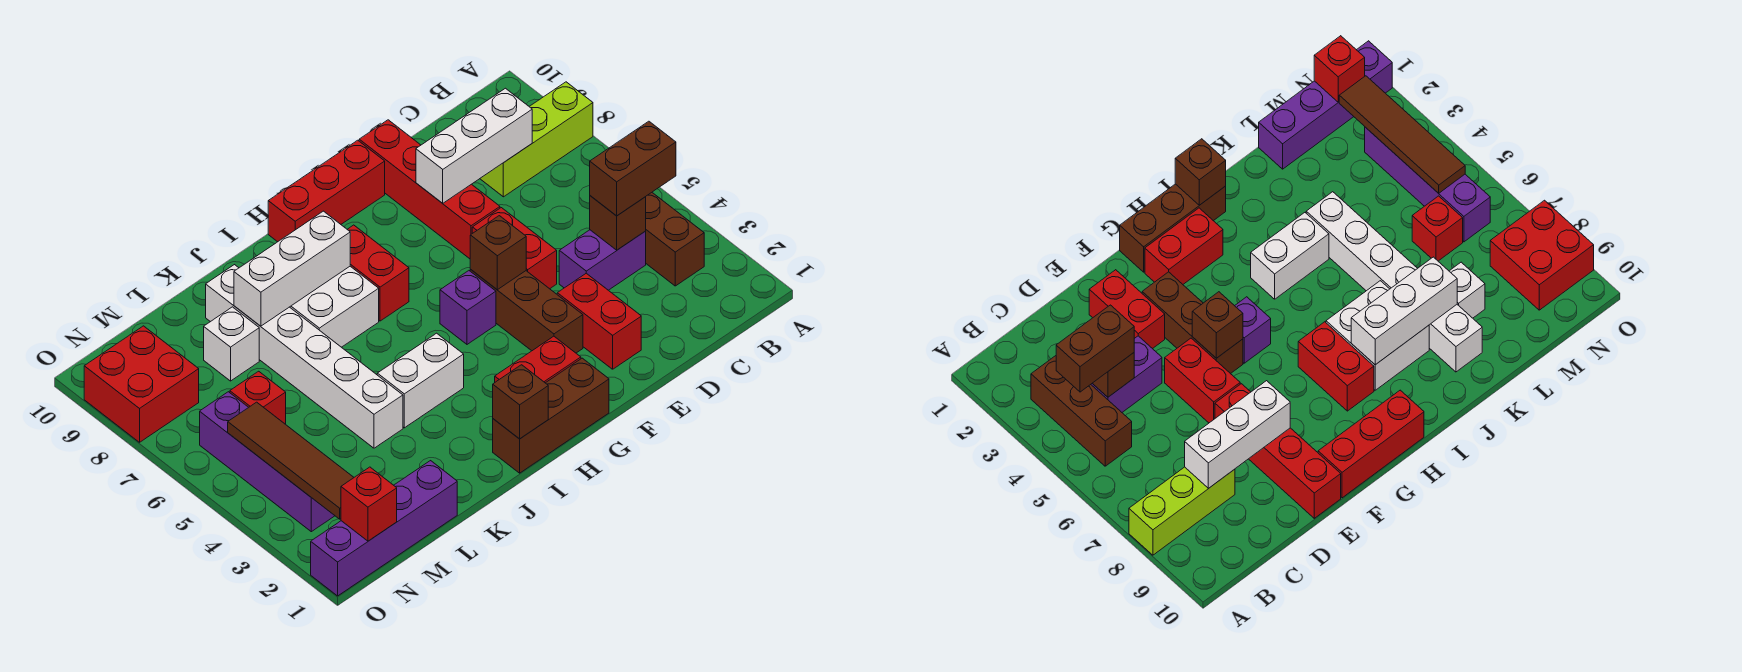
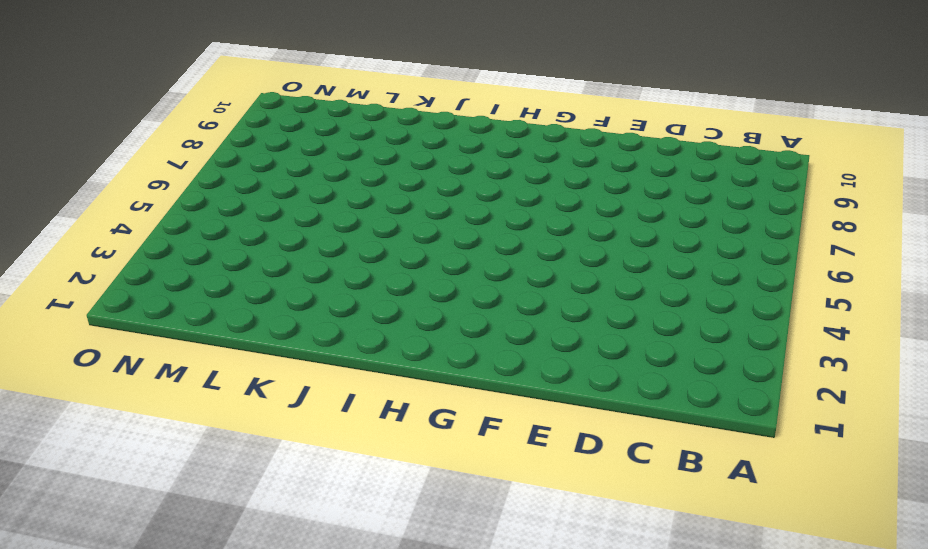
none -> lime brick A8:C8 level 1
none -> brown brick B3:B5 level 1
none -> purple brick C4:D4 level 1

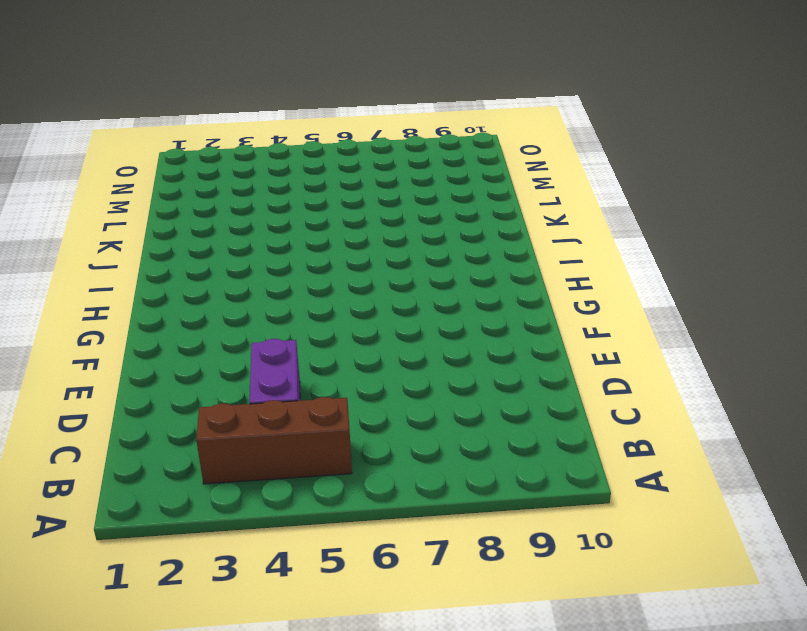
none -> lime brick A8:C8 level 1
none -> red brick E2:E3 level 1
none -> red brick E5:E6 level 1

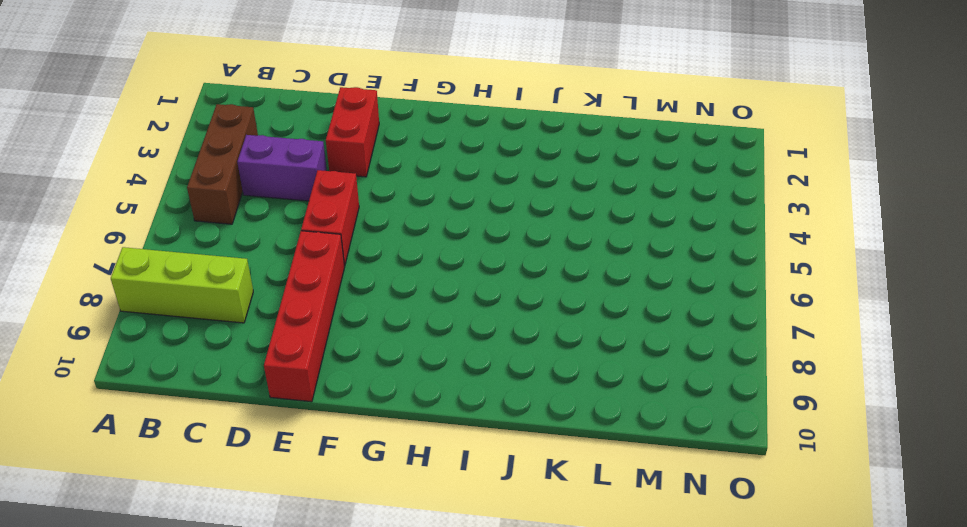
none -> brown brick F3:F5 level 1
none -> red brick F10:H10 level 1
none -> brown brick G1:I1 level 1

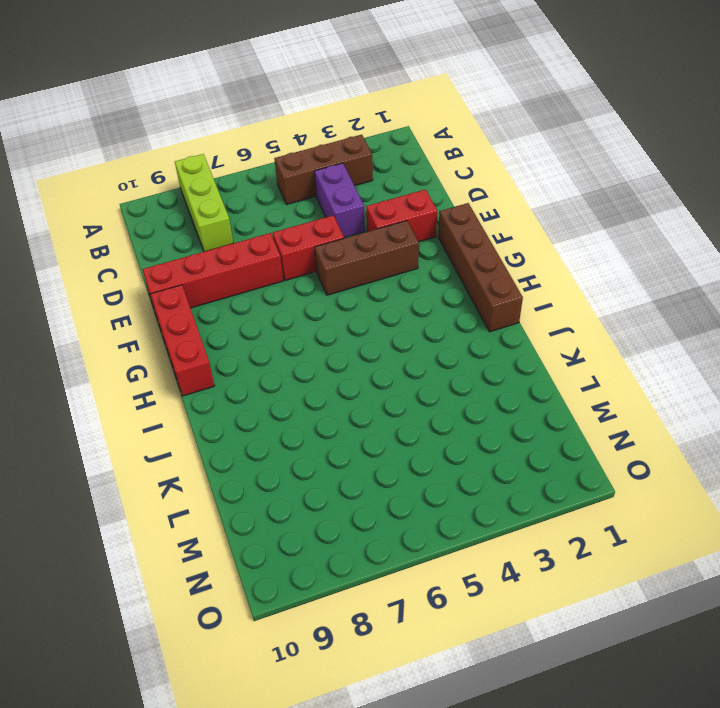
brown brick F1:I1 level 1 -> brown brick G1:I1 level 1
none -> red brick G2:H2 level 1
none -> purple brick G5 level 1
none -> red brick H7:H8 level 1

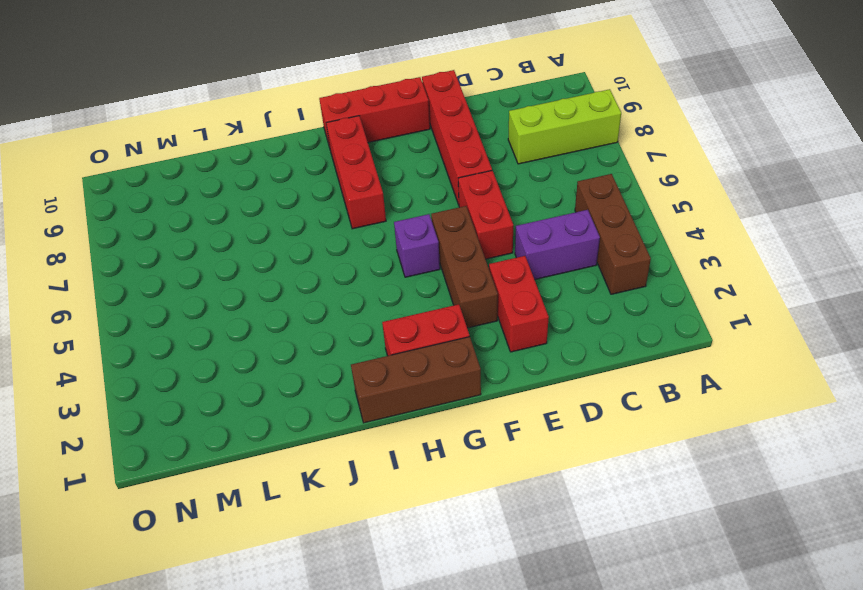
red brick H7:H9 level 1 -> red brick H7:H8 level 1
none -> white brick I4:J4 level 1
none -> white brick I7:J8 level 1
none -> white brick K4:K9 level 1

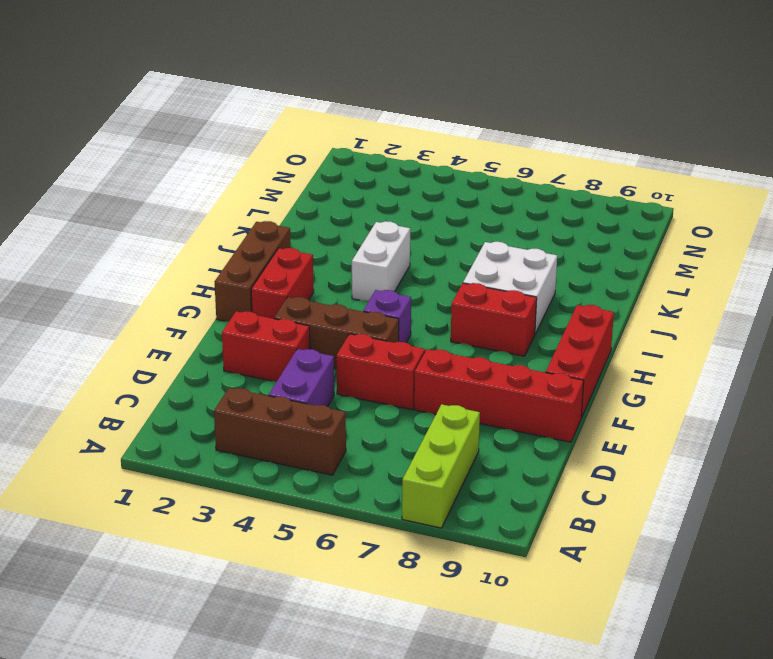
none -> white brick K4:K9 level 1
none -> purple brick L1:O1 level 1
none -> white brick L8 level 1

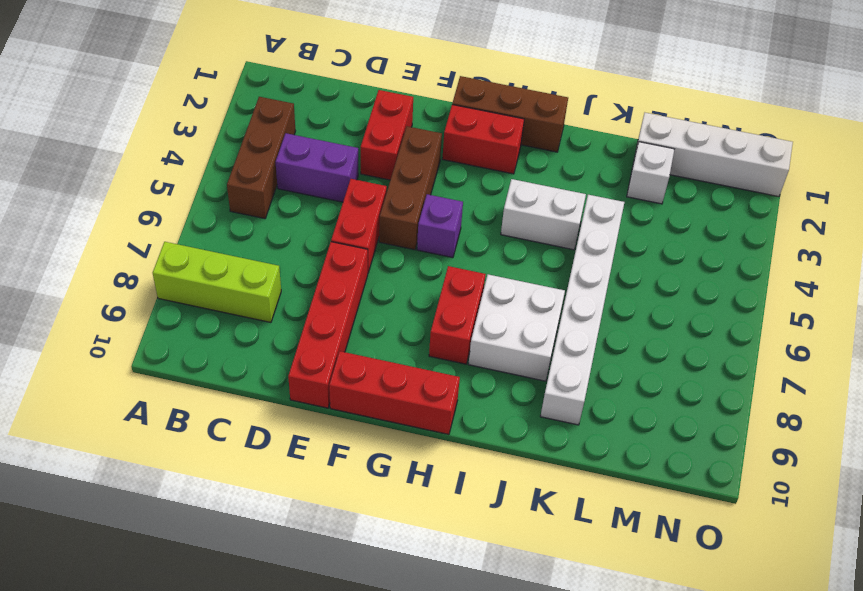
white brick L1:O1 level 1 -> purple brick L1:O1 level 1
white brick L2 level 1 -> white brick L8 level 1
none -> red brick M6 level 1
none -> purple brick N3:N6 level 1
none -> red brick N8:O9 level 1

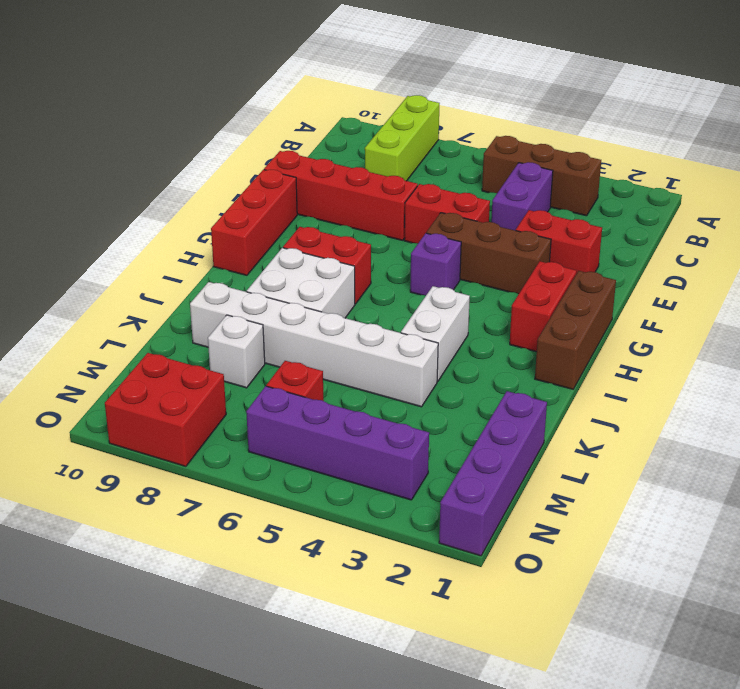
none -> brown brick C4 level 2
none -> white brick C8:E8 level 2
none -> brown brick F5 level 2

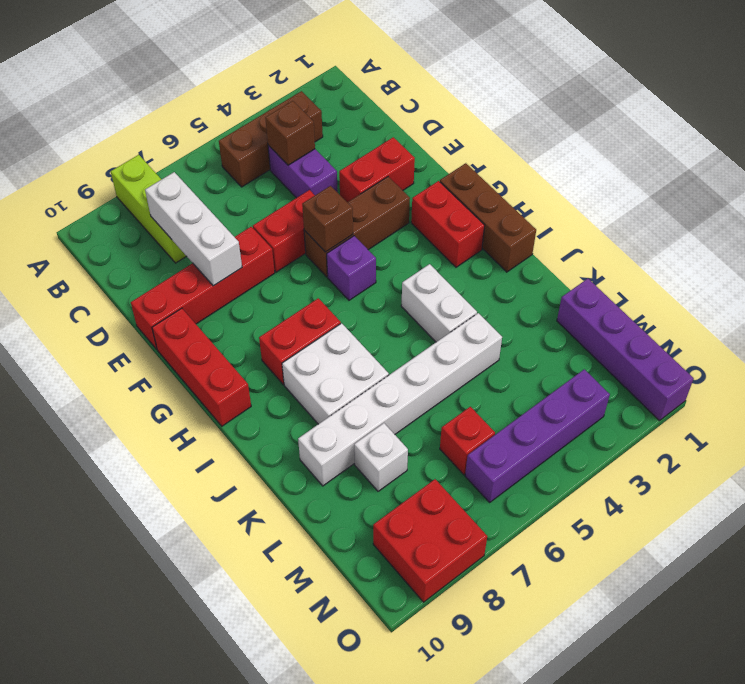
none -> brown brick I1 level 2
none -> white brick I8:K8 level 2
none -> red brick N1 level 2

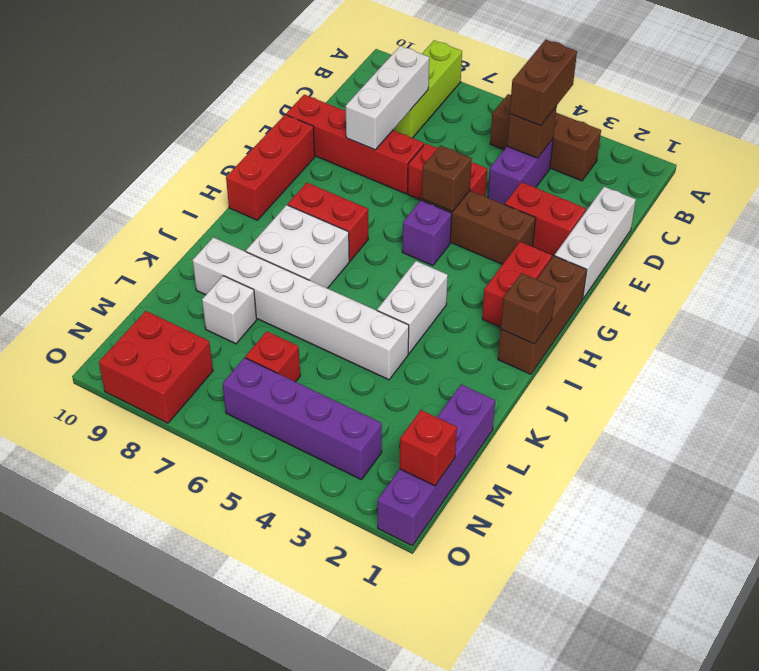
white brick D1:F1 level 1 -> white brick I8:K8 level 2
none -> brown tile N2:N5 level 2

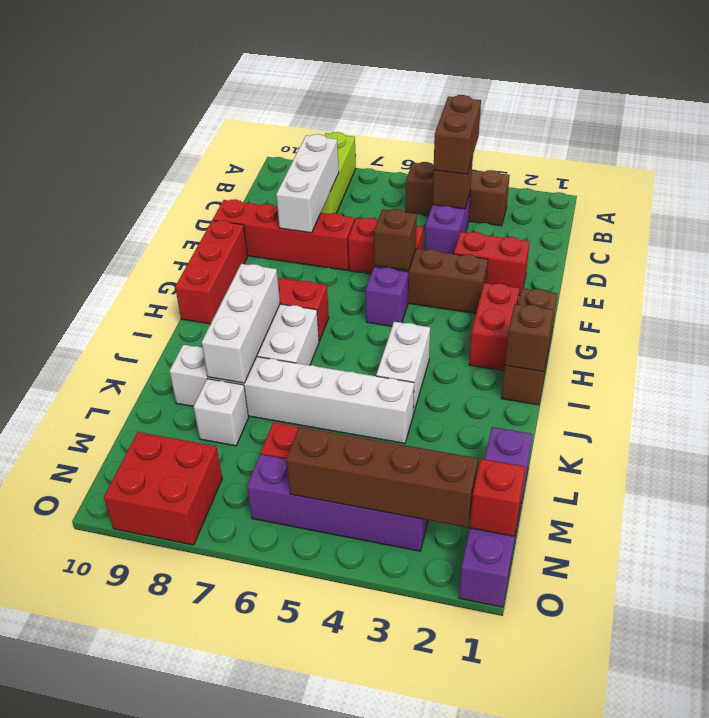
brown brick N2:N5 level 2 -> brown tile N2:N5 level 2

